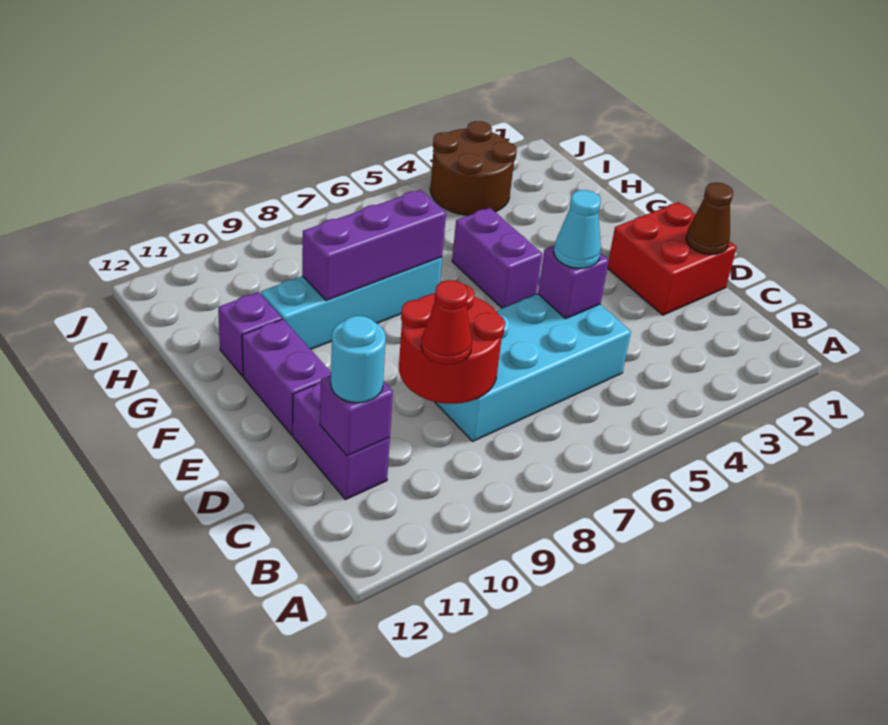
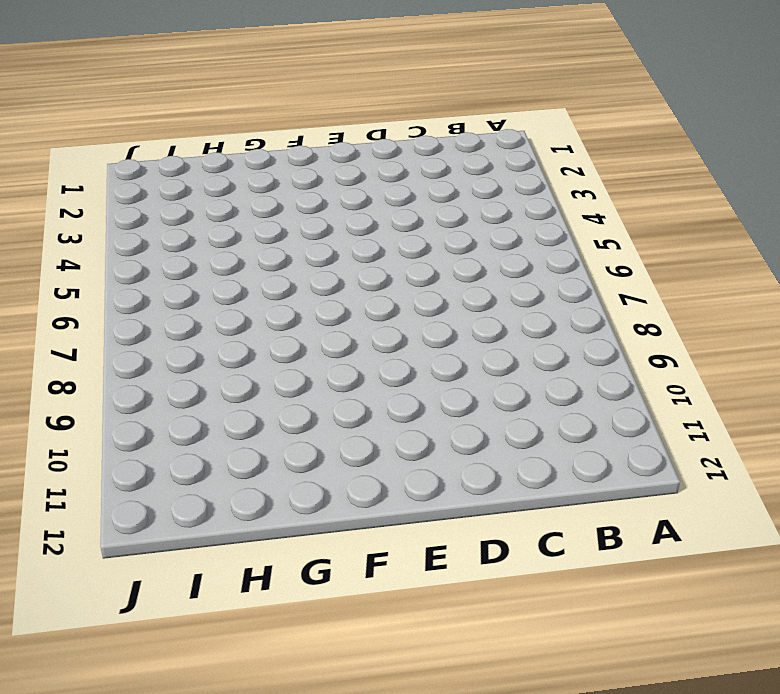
none -> cyan brick C5:D8 level 1
none -> purple brick C11:D11 level 1
none -> red brick D1:E2 level 1

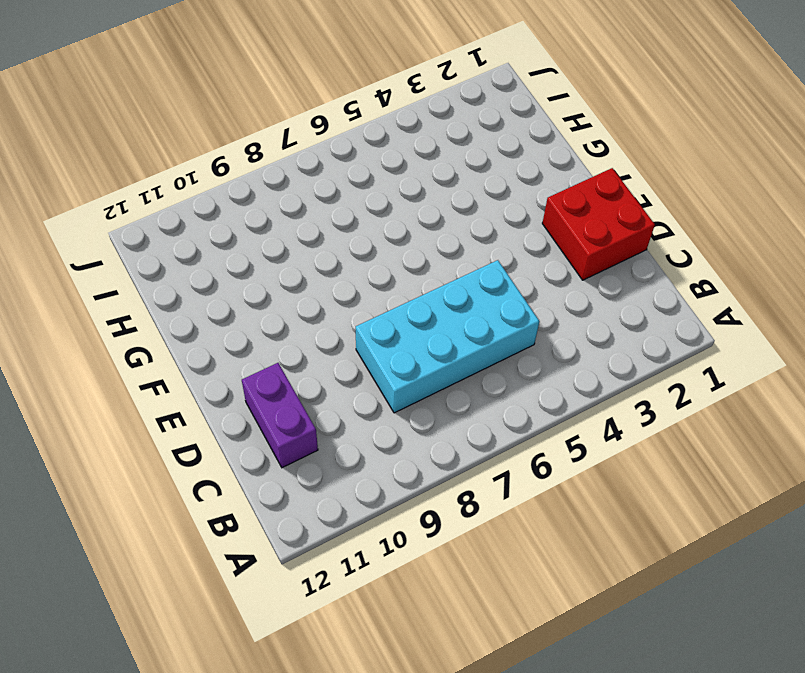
none -> purple brick E11:F11 level 1
none -> purple brick F5:G5 level 1
none -> cyan brick G7:G10 level 1

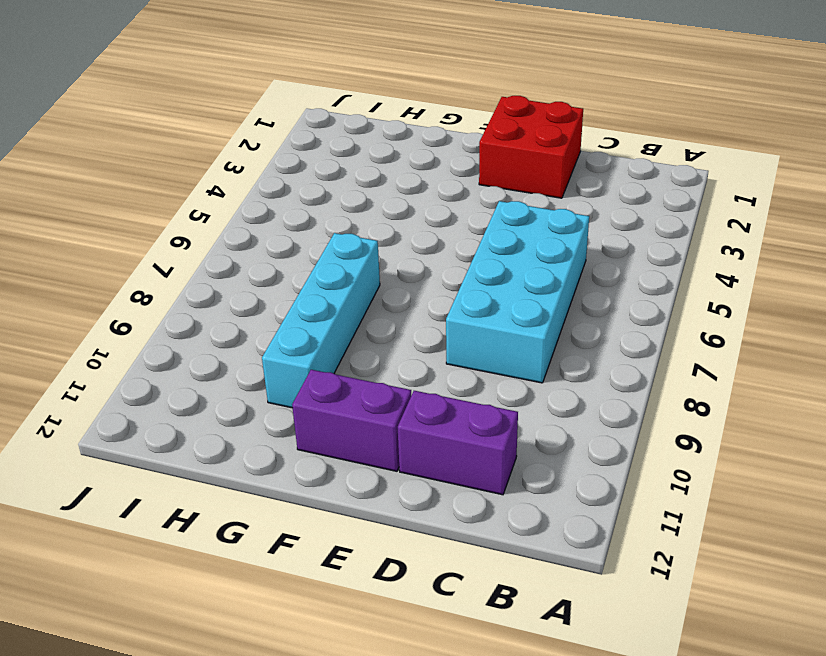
none -> purple brick F5:G5 level 1
none -> purple brick G11 level 1
none -> brown round brick I3:J4 level 1

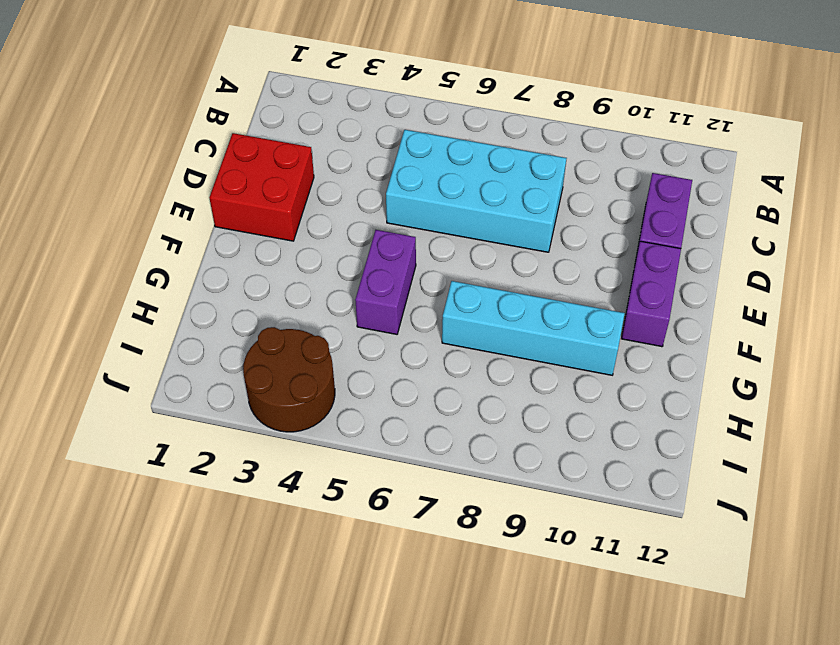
none -> purple brick G11 level 1
none -> red round brick C8:D9 level 2
none -> purple brick C11 level 2

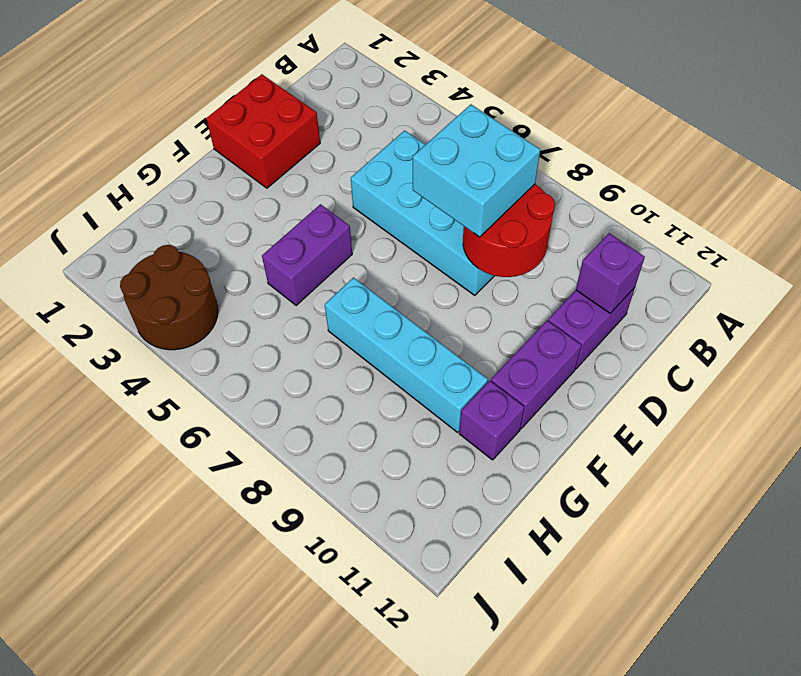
cyan brick C7:D8 level 3 -> none
none -> brown cone D1 level 2
none -> purple brick D5 level 2
none -> purple brick G7:G9 level 2

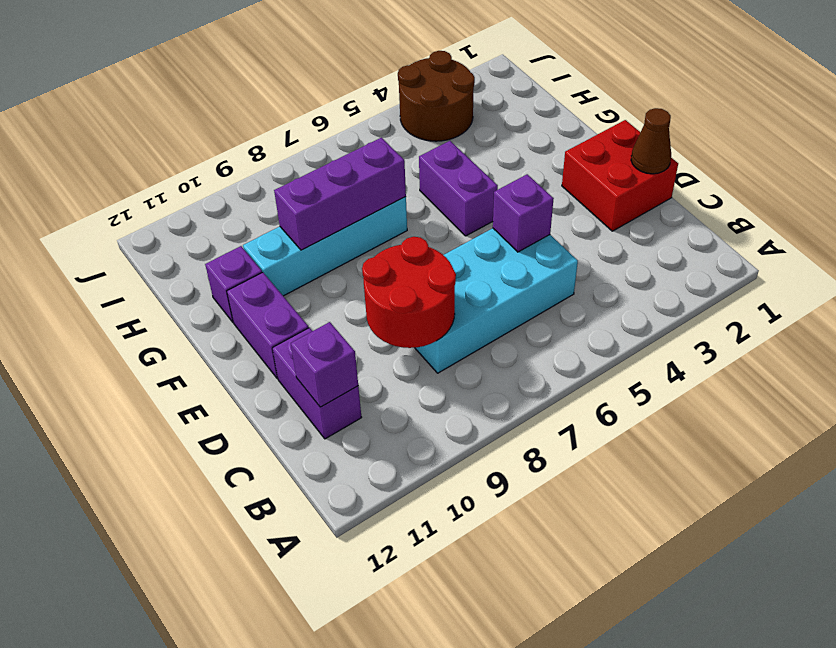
none -> red cone C9 level 3
none -> cyan round brick C11 level 3
none -> cyan cone D5 level 3

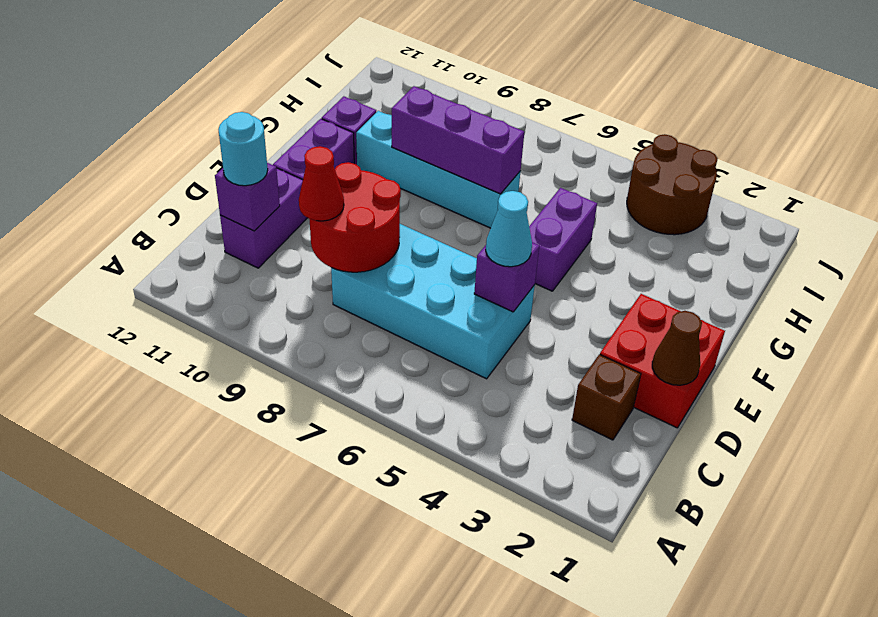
brown brick C2 level 1 -> none

